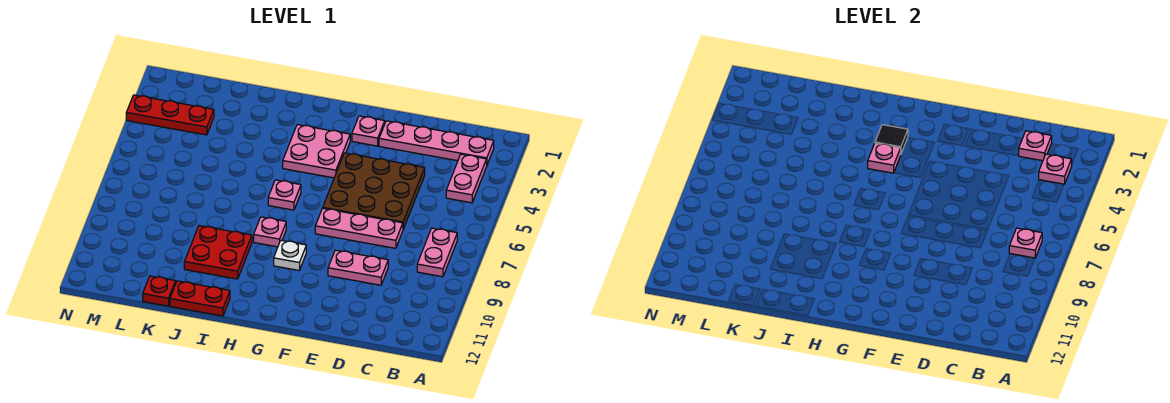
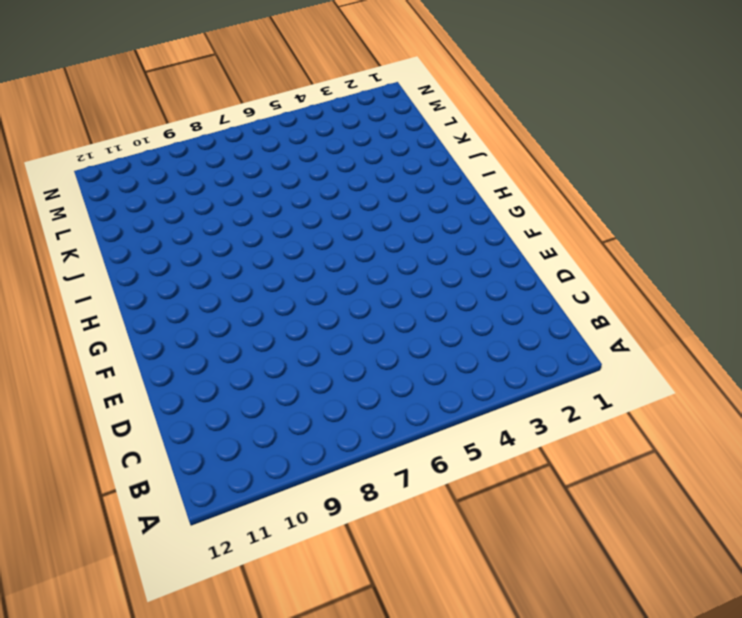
none -> pink plate B2:E2 level 1
none -> pink plate B3:B4 level 1
none -> pink plate B7:B8 level 1

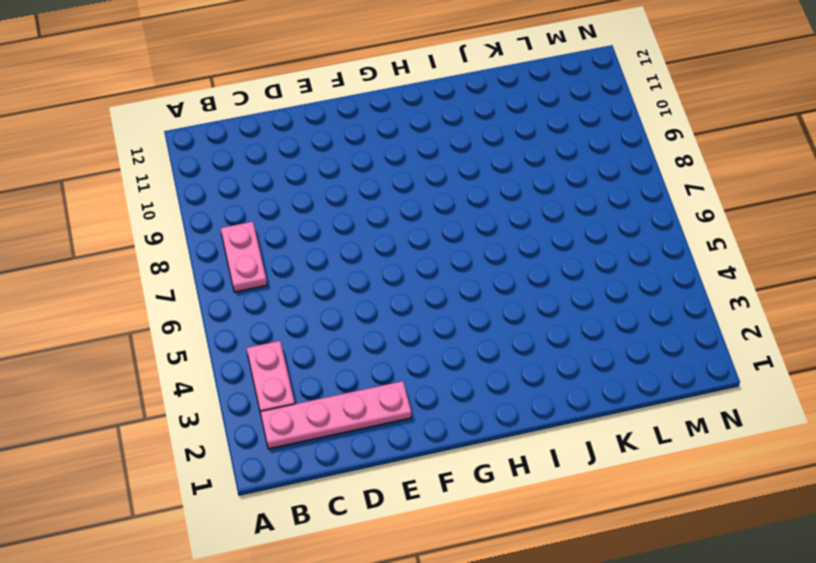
none -> brown plate D4:F6 level 1
none -> pink plate D7:F7 level 1
none -> pink plate D9:E9 level 1

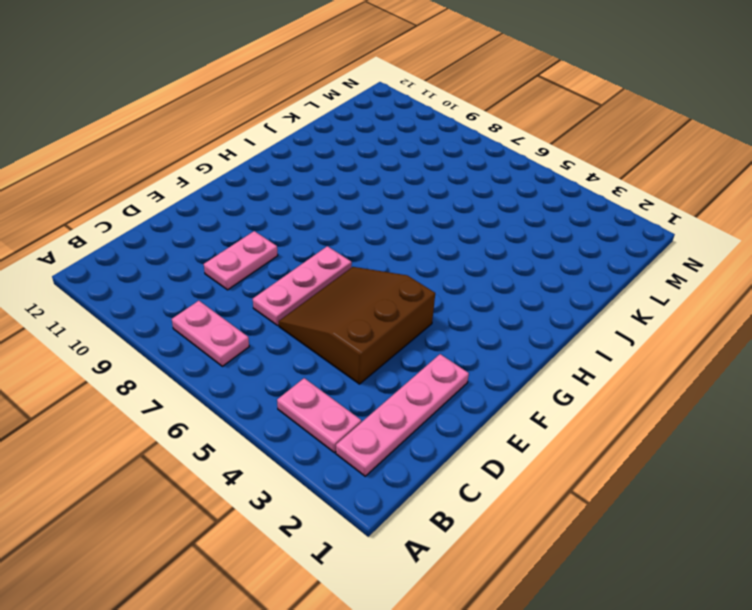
brown slope D4:F6 level 1 top 4 -> brown plate D4:F6 level 1
none -> pink plate F2 level 1
none -> pink plate G3:H4 level 1
none -> white plate G9 level 1

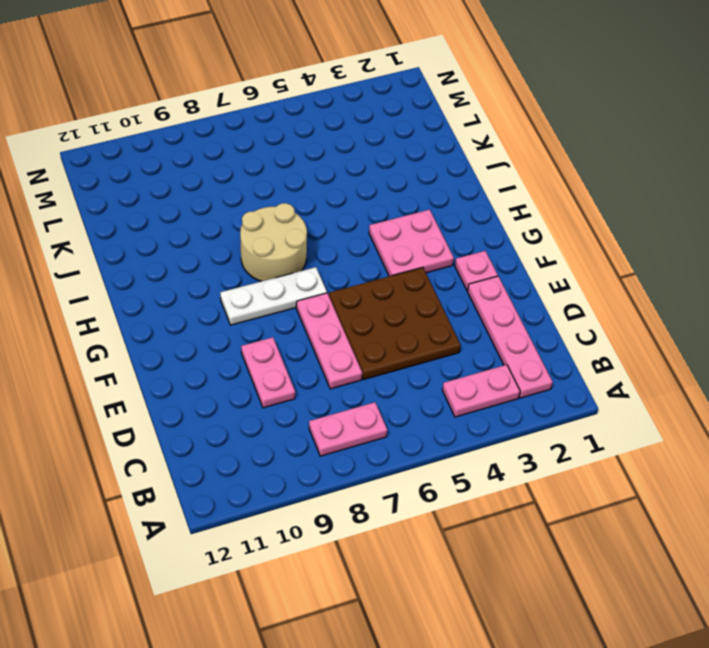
white plate G7:G9 level 1 -> white plate G9 level 1
tan round brick H7:I8 level 1 -> pink plate H8 level 1
none -> pink plate H6 level 1
none -> red plate I9:J10 level 1
none -> red plate I12:J12 level 1

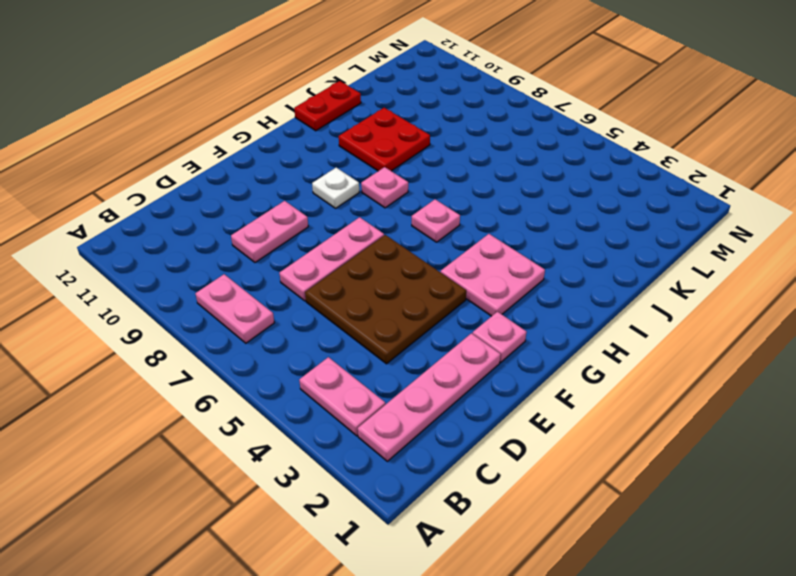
none -> red plate K12 level 1
none -> red plate L3:N3 level 1
none -> pink plate B3 level 2

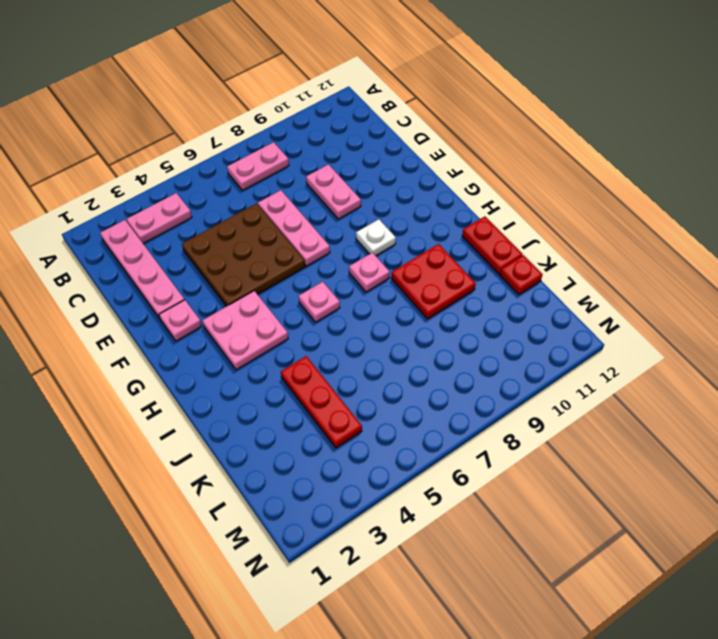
red plate J4:L4 level 1 -> red plate L3:N3 level 1
none -> pink plate B3 level 2
none -> pink plate B7 level 2
none -> pink plate C2 level 2

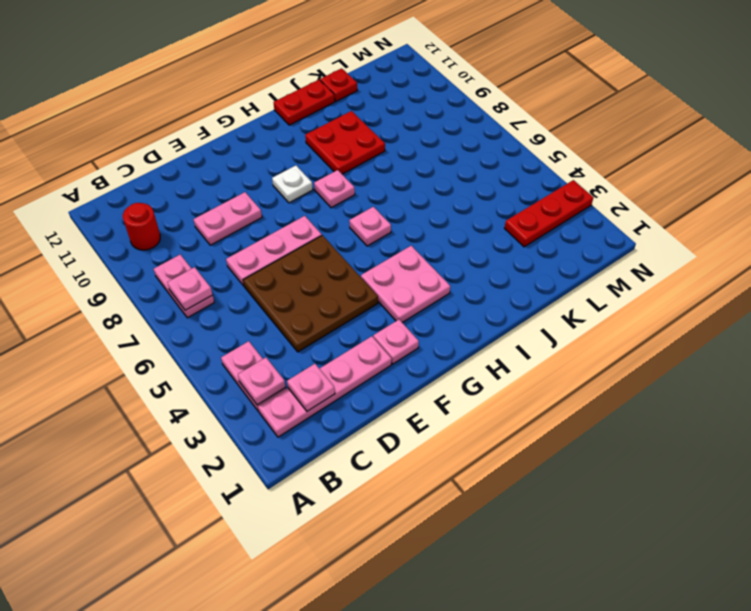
red round brick B10 level 1 -> none
none -> black tile H3 level 2
none -> pink plate H4 level 2

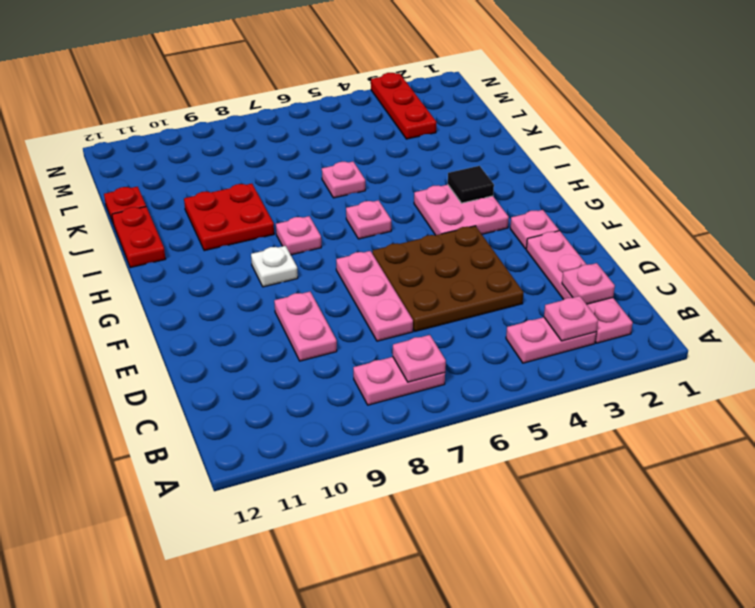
pink plate J6 level 1 -> pink plate H4 level 2

